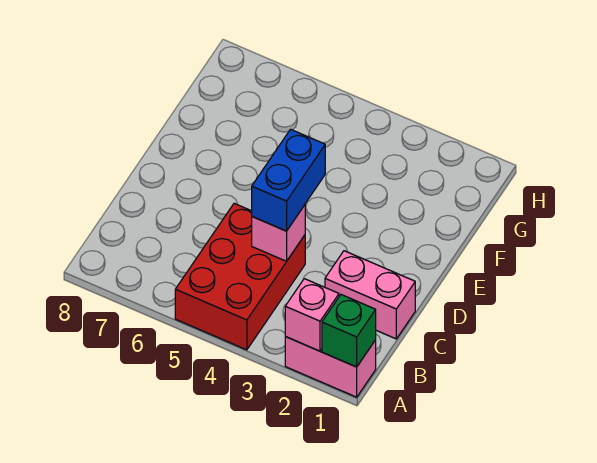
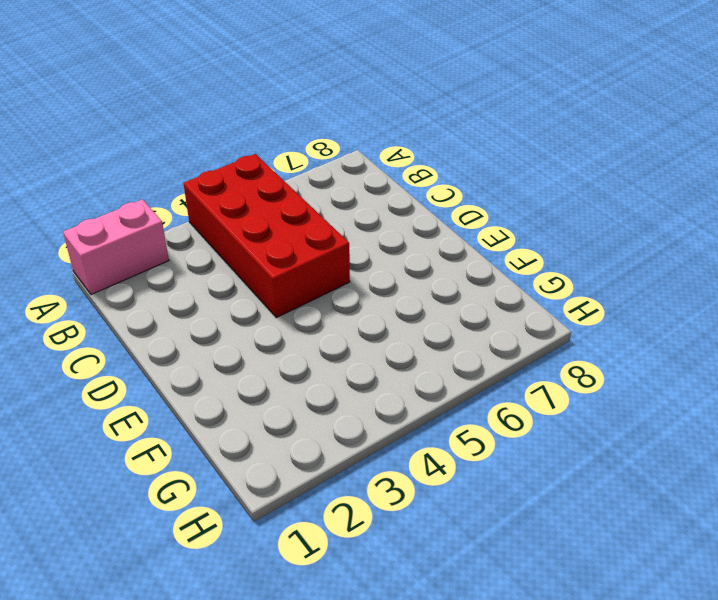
red brick A4:D5 level 1 -> red brick A4:C5 level 1
none -> pink brick C1:C2 level 1
none -> green brick A1 level 2

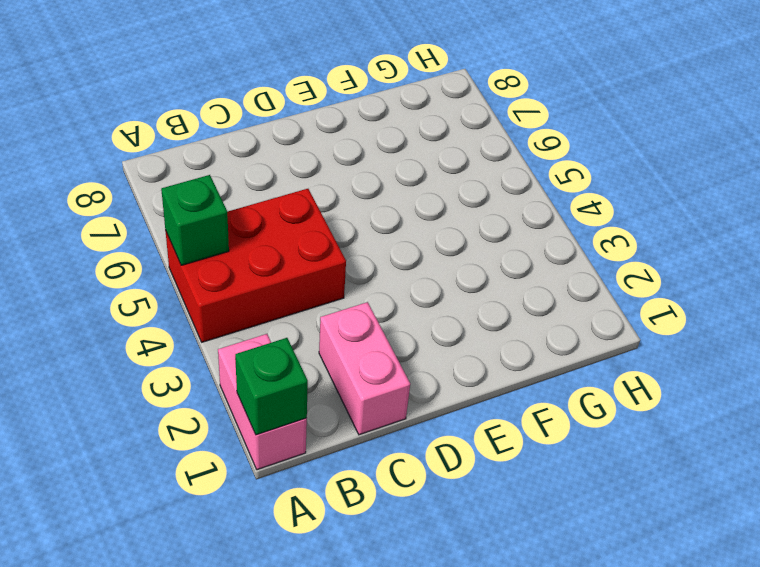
green brick A5 level 2 -> none
none -> pink brick A2 level 2
none -> pink brick C4 level 2

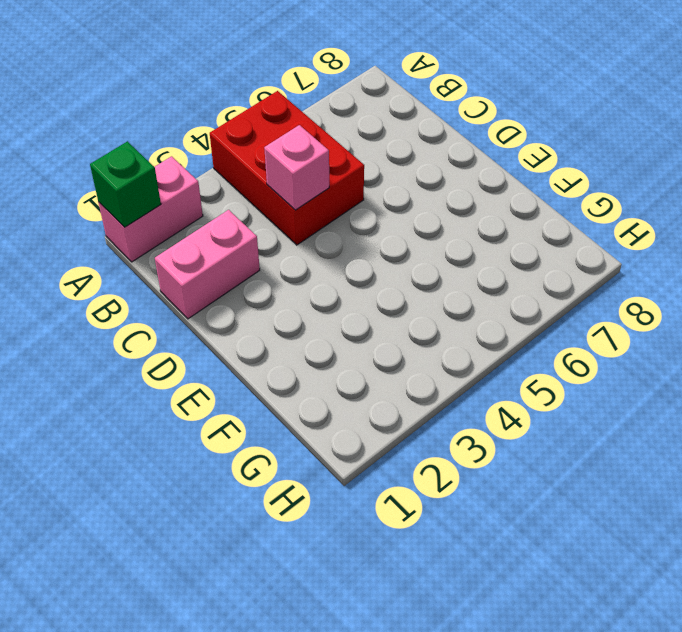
none -> pink brick A2 level 2
none -> blue brick C4:D4 level 3

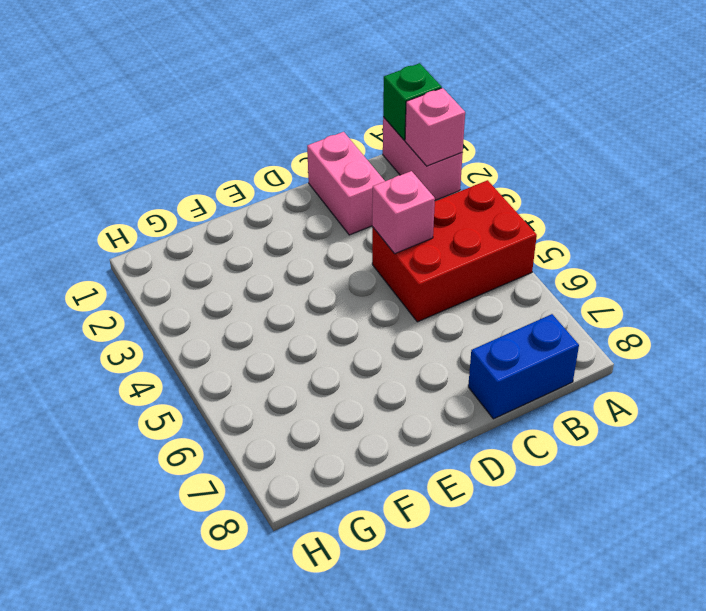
blue brick B8:C8 level 1 -> blue brick C4:D4 level 3

